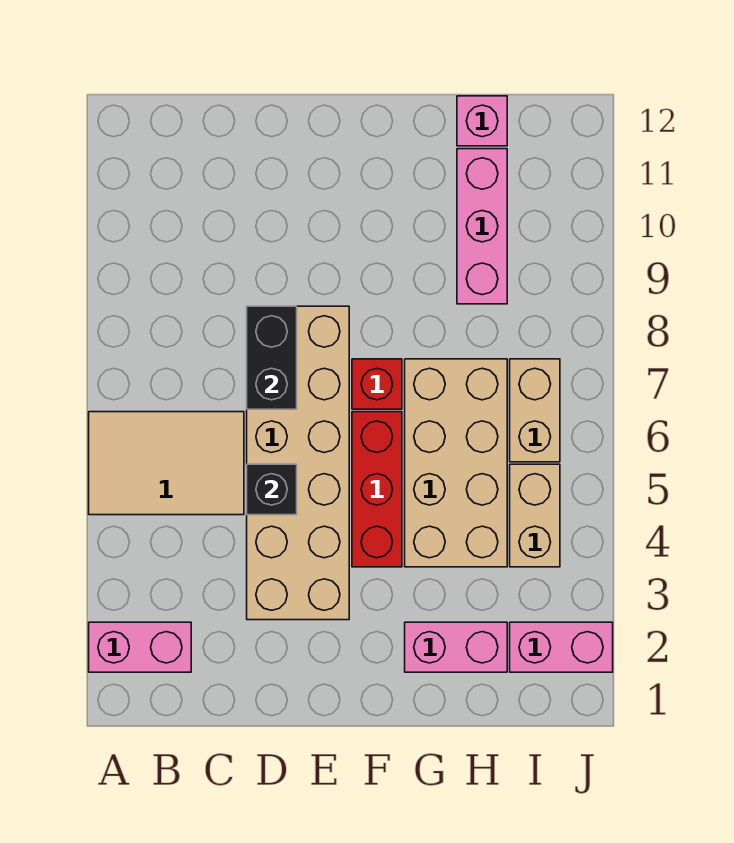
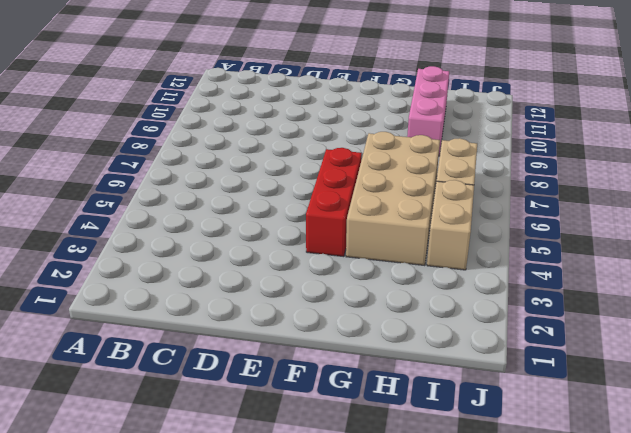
none -> pink brick A2:B2 level 1
none -> tan tile A5:C6 level 1
none -> tan brick D3:E8 level 1

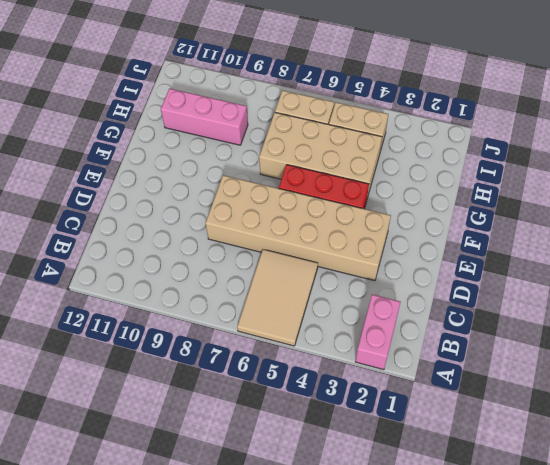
none -> red brick F7 level 1
none -> pink brick G2:H2 level 1
none -> pink brick H12 level 1

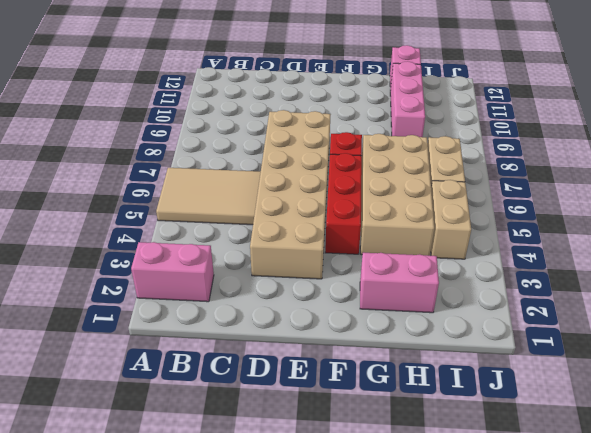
none -> pink brick I2:J2 level 1
none -> black brick D5 level 2
none -> black brick D7:D8 level 2

